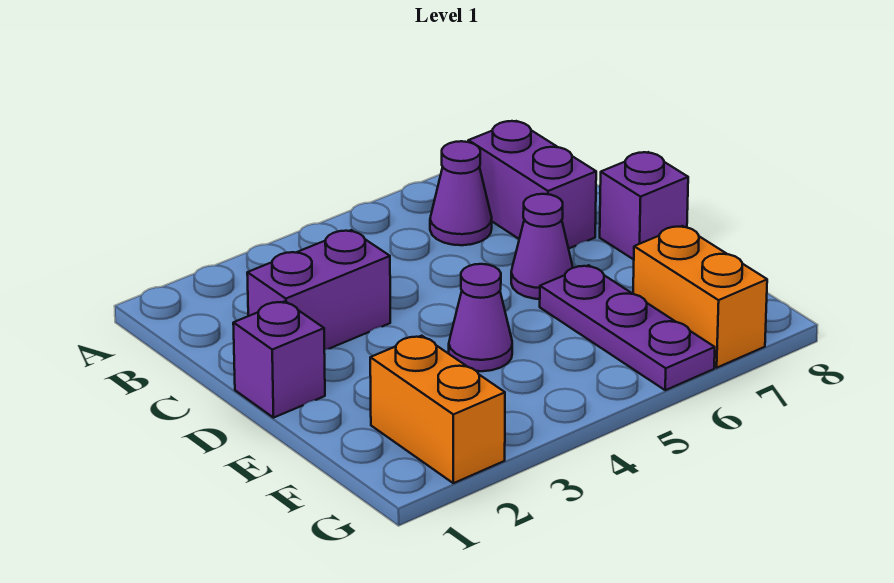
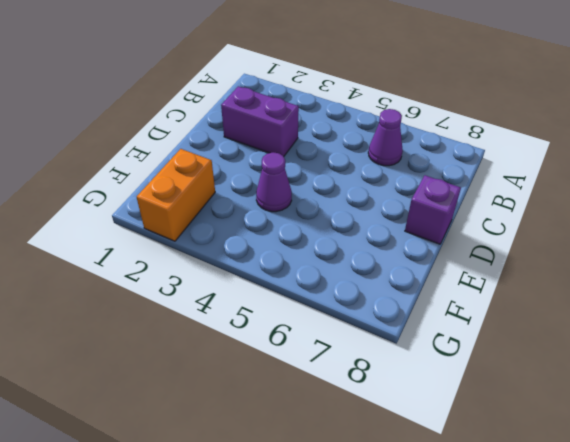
none -> purple brick B7:C7 level 1
none -> purple brick D1 level 1

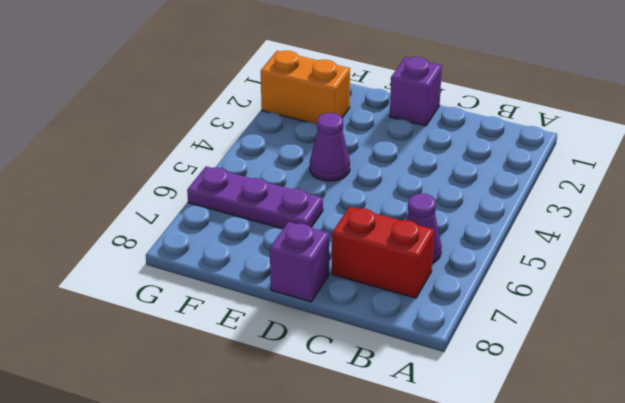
red brick B7:C7 level 1 -> purple brick B7:C7 level 1
none -> purple brick C2:C3 level 1
none -> purple cone D6 level 1

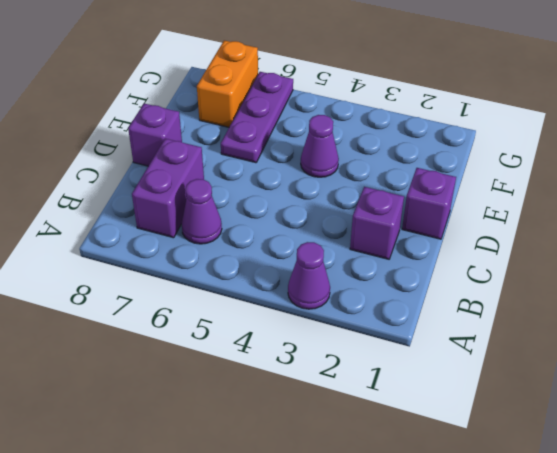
purple cone A3 level 1 -> purple cone D6 level 1
purple brick C2 level 1 -> purple brick C2:C3 level 1
none -> orange brick F2:G2 level 1

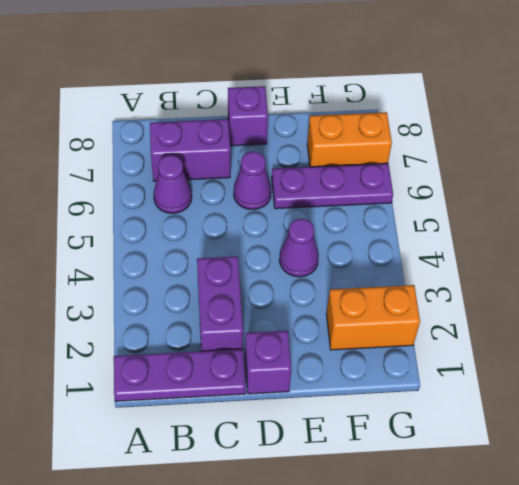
purple plate A1:C1 level 1 -> none

